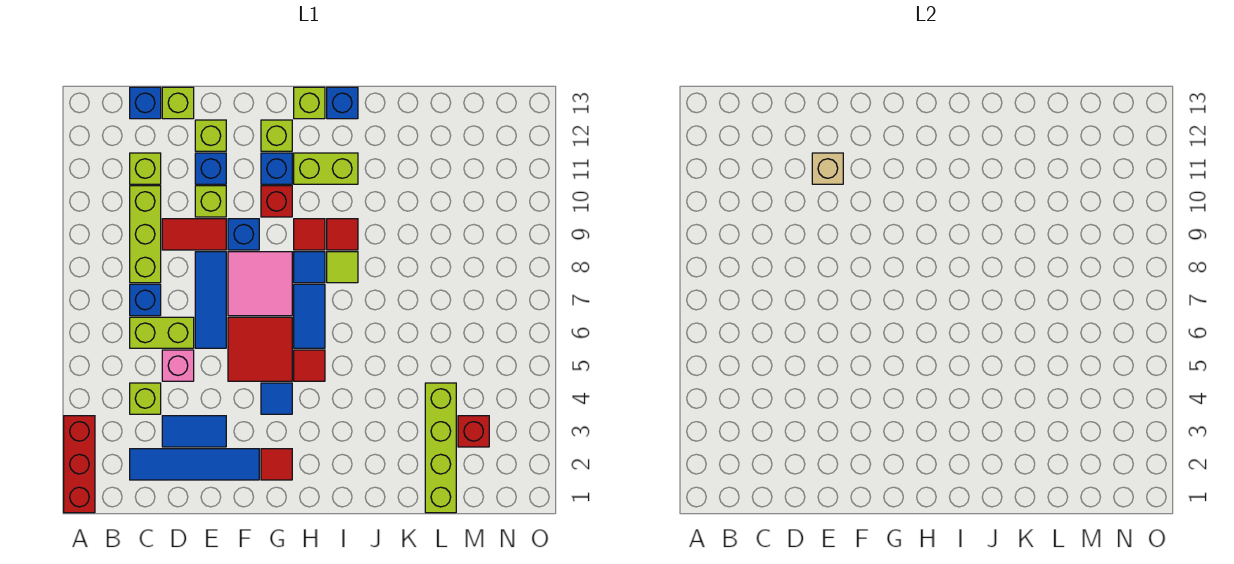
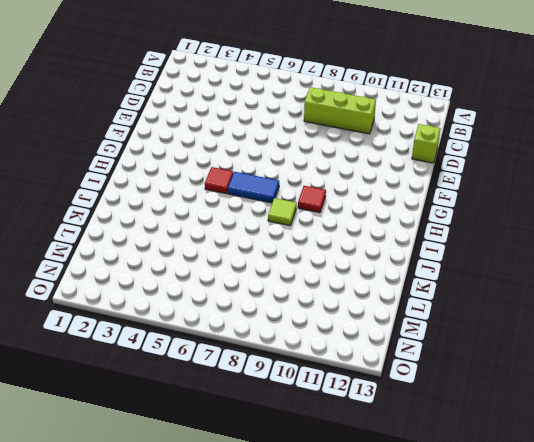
none -> red brick A1:A3 level 1
none -> blue tile C2:F2 level 1
none -> lime brick C4 level 1
none -> lime brick C6:D6 level 1

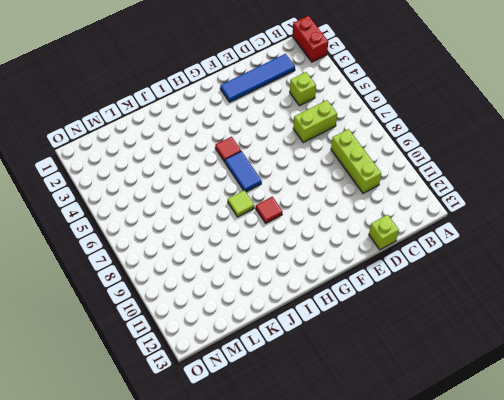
red brick A1:A2 level 1 -> red brick A1:A3 level 1
none -> blue brick C7 level 1
none -> lime brick C11 level 1
none -> blue brick C13 level 1
none -> blue tile D3:E3 level 1

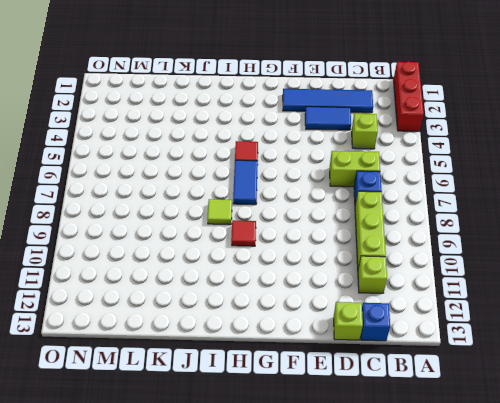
none -> pink brick D5 level 1
none -> red tile D9:E9 level 1
none -> blue tile E6:E8 level 1
none -> lime brick E10 level 1

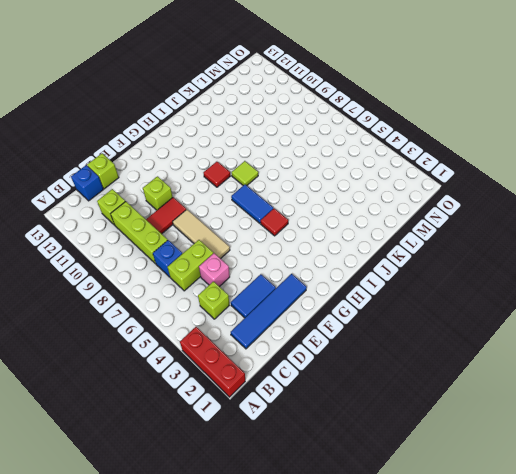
tan tile E6:E8 level 1 -> blue tile E6:E8 level 1
none -> blue brick E11 level 1
none -> lime brick E12 level 1
none -> red tile F5:G6 level 1
none -> pink tile F7:G8 level 1

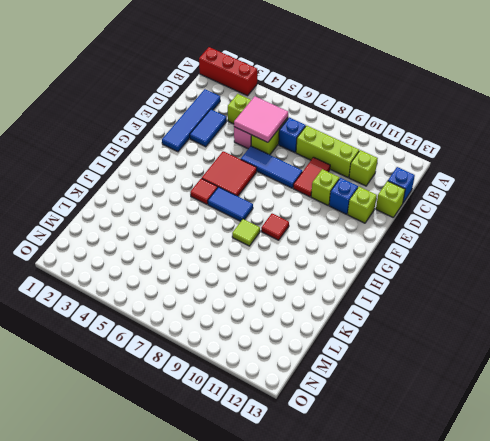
pink tile C5:D6 level 2 -> pink tile F7:G8 level 1
none -> blue brick F9 level 1
none -> red tile G2 level 1
none -> blue tile G4 level 1
none -> red brick G10 level 1

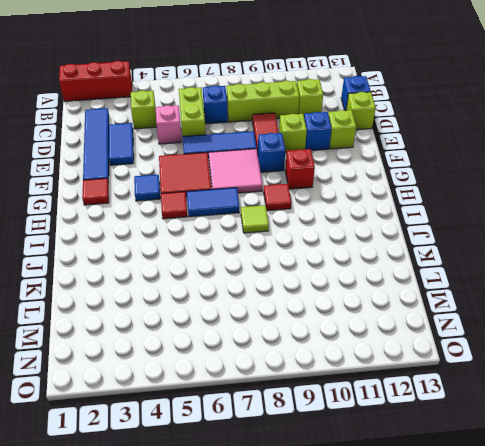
none -> blue brick G11 level 1
none -> lime brick G12 level 1
none -> blue tile H8 level 1
none -> lime brick H11:I11 level 1

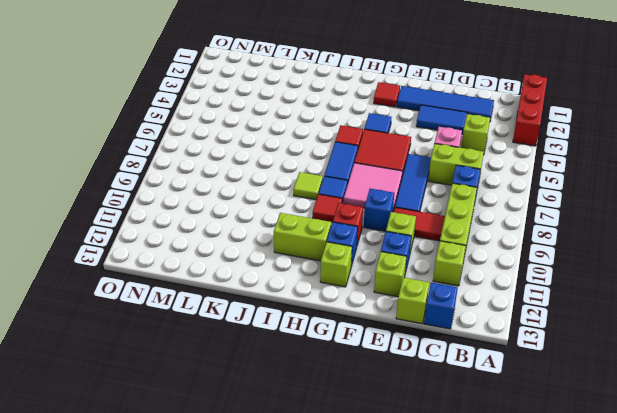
none -> lime brick H13 level 1
none -> red tile I9 level 1
none -> blue brick I13 level 1
none -> lime brick L1:L4 level 1

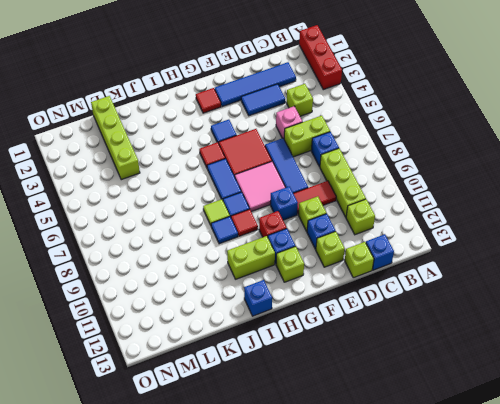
blue tile I9 level 1 -> red tile I9 level 1
none -> lime brick H13 level 1
none -> red brick M3 level 1
none -> tan brick E11 level 2

